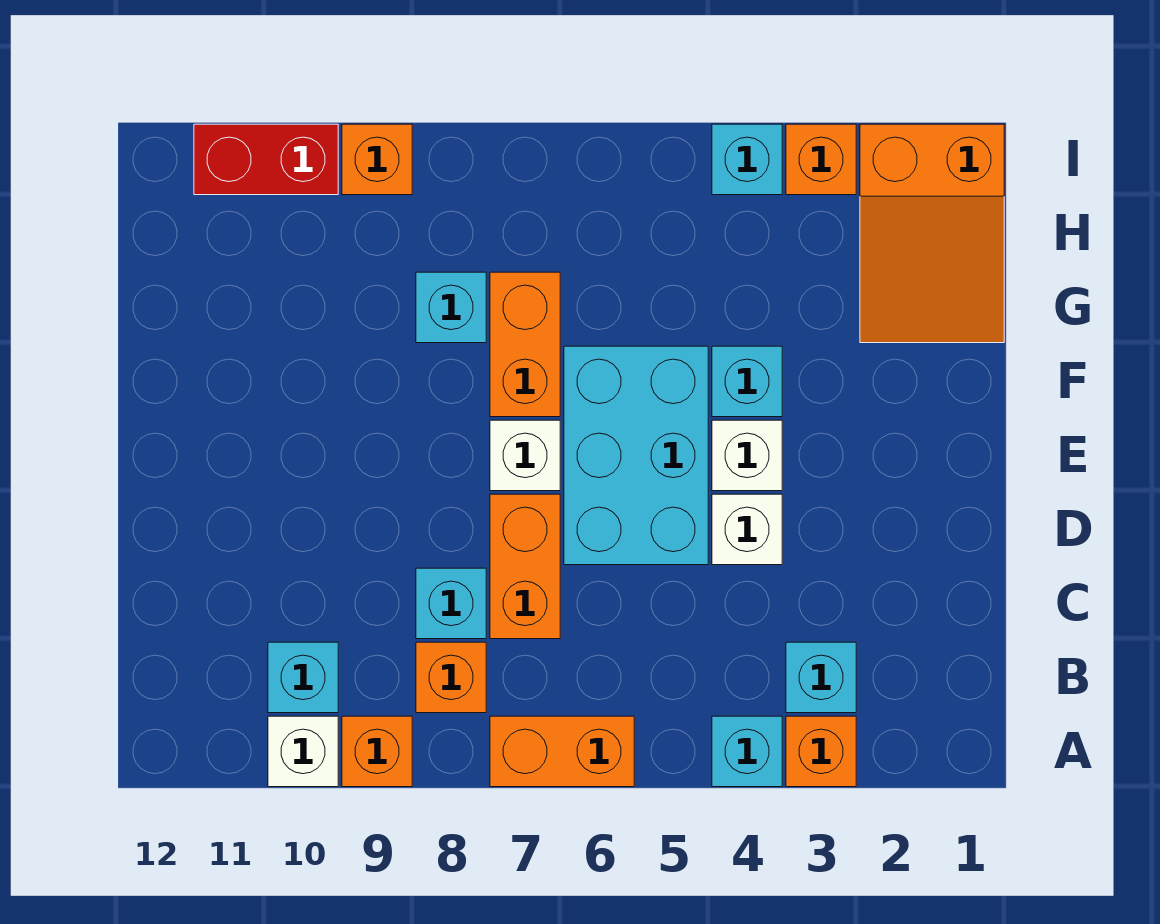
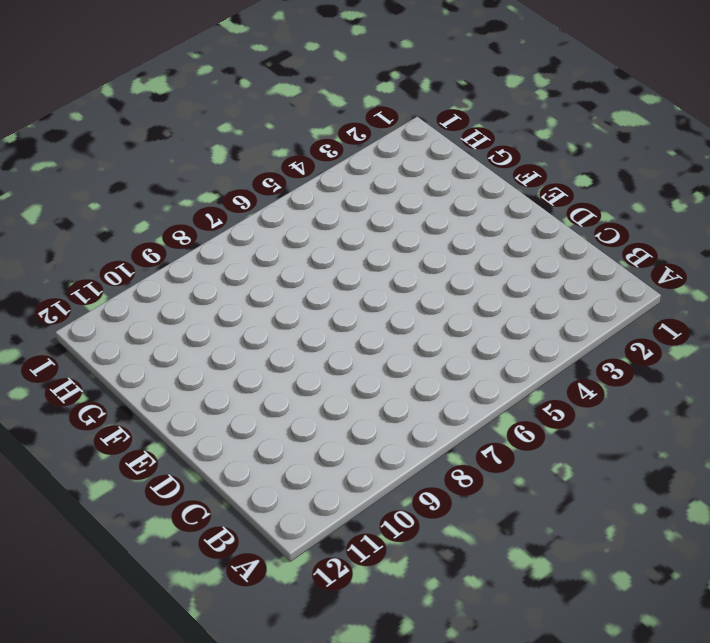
none -> orange brick A3 level 1
none -> cyan brick A4 level 1
none -> orange brick A6:A7 level 1

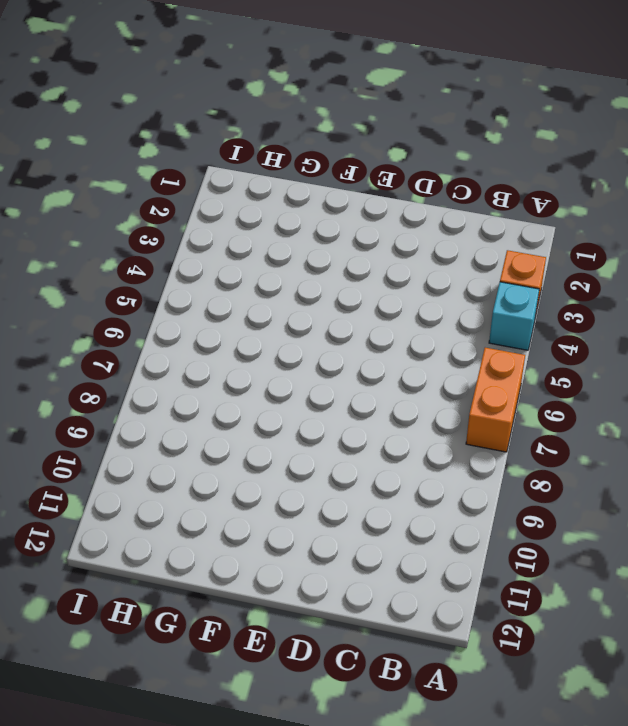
none -> orange brick A9 level 1
none -> white brick A10 level 1
none -> cyan brick B3 level 1

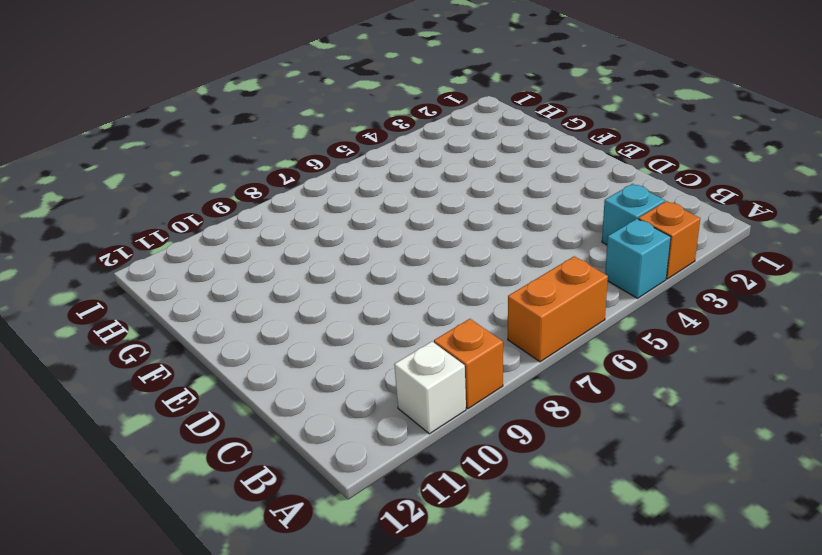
none -> orange brick B8 level 1
none -> cyan brick B10 level 1
none -> orange brick C7:D7 level 1

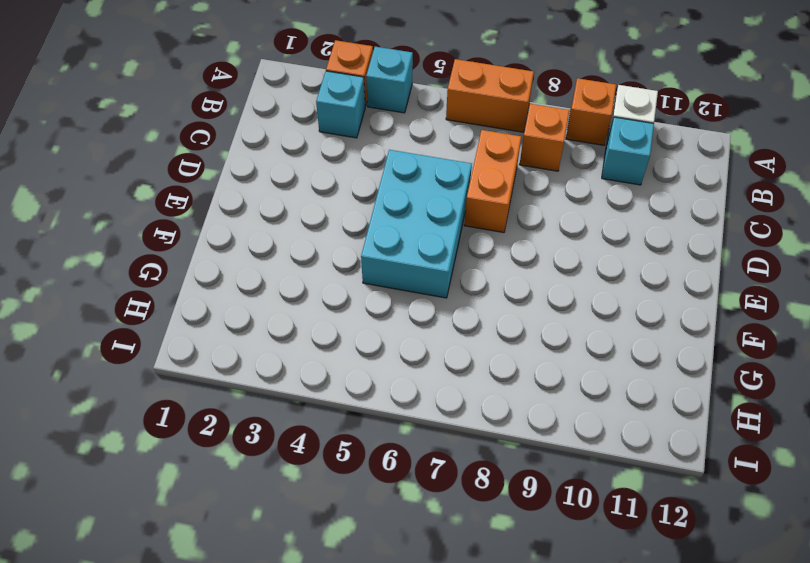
none -> cyan brick C8 level 1
none -> white brick D4 level 1
none -> white brick E4 level 1

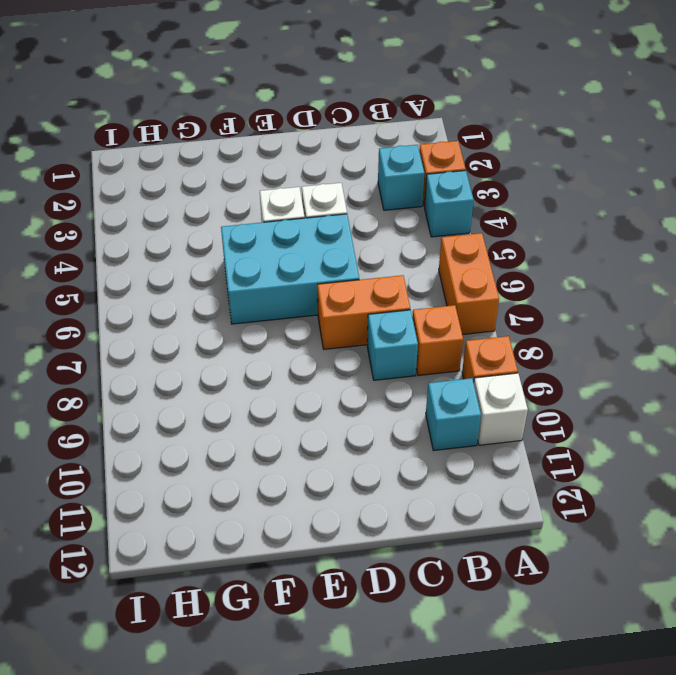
none -> white brick E7 level 1
none -> cyan brick F4 level 1
none -> orange brick F7:G7 level 1

